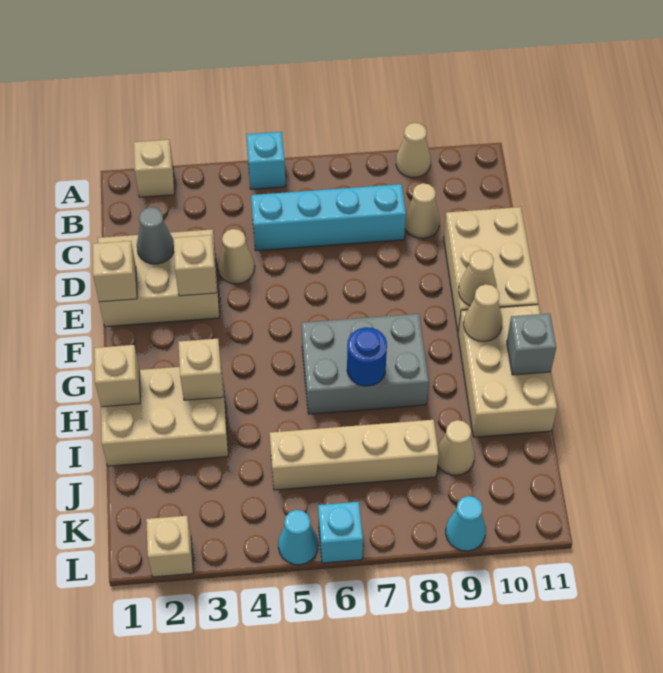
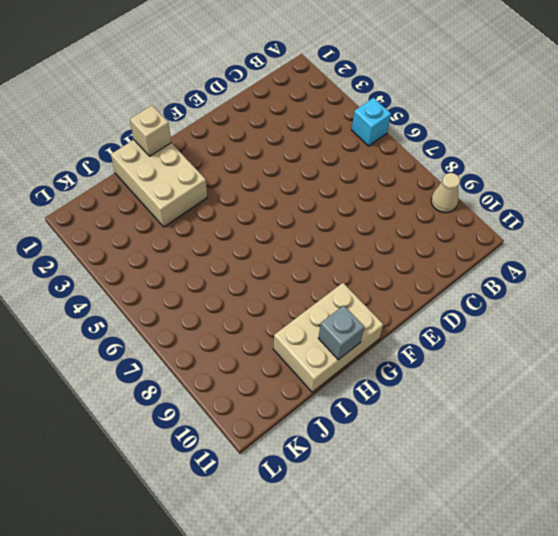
none -> tan brick A2 level 1
none -> cyan brick C5:C8 level 1
none -> tan cone C9 level 1

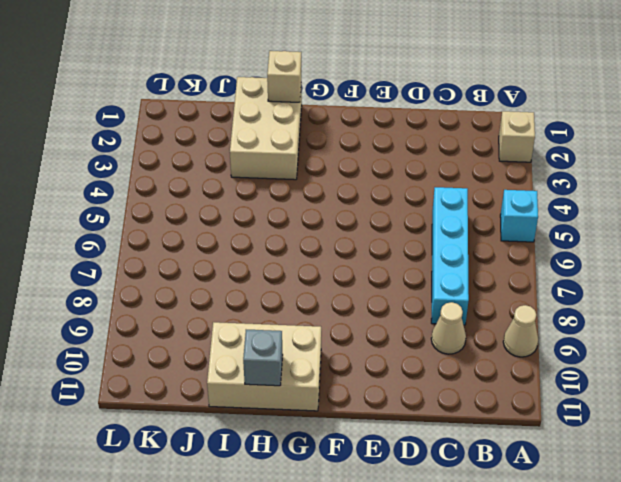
none -> tan brick D1:E3 level 1
none -> tan cone D4 level 1
none -> tan brick D10:F11 level 1

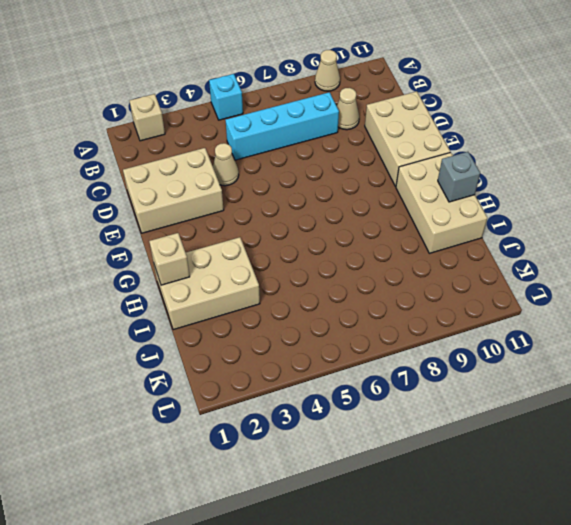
none -> grey brick G6:H8 level 1
none -> tan brick J5:J8 level 1
none -> tan cone J9 level 1

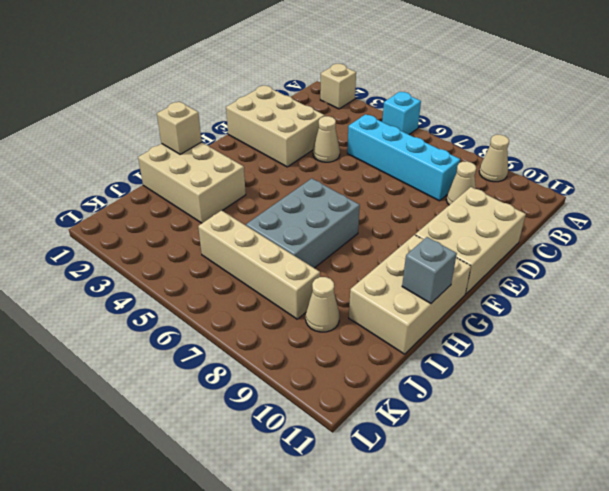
grey brick G6:I7 level 1 -> grey brick G6:H8 level 1
none -> tan brick L2 level 1
none -> cyan cone L5 level 1
none -> cyan brick L6 level 1

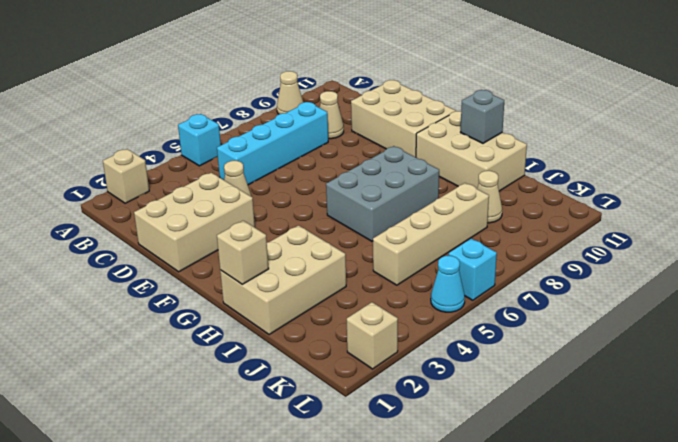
none -> cyan cone L9 level 1
none -> grey cone D2 level 2
none -> tan brick E1 level 2

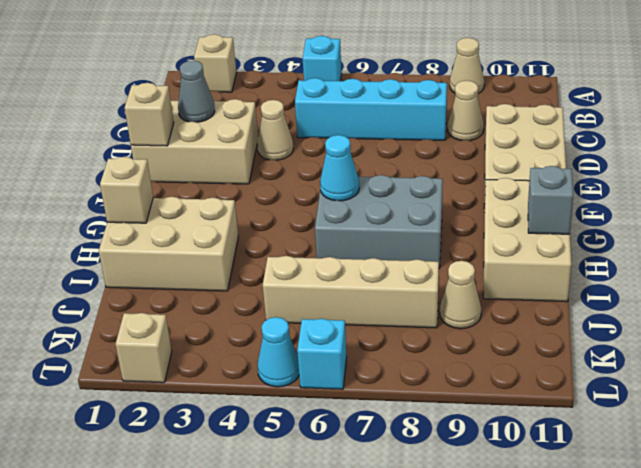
cyan cone G6 level 2 -> cyan cone L9 level 1
none -> tan brick E3 level 2
none -> tan cone F10 level 2
none -> tan cone G10 level 2

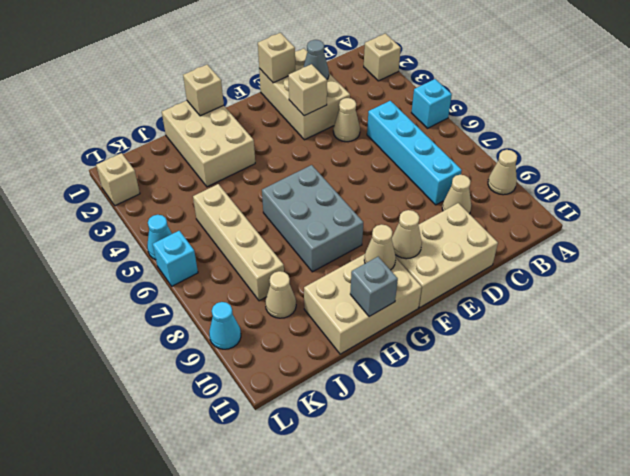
none -> tan brick H3 level 2
none -> blue round brick H7 level 2

